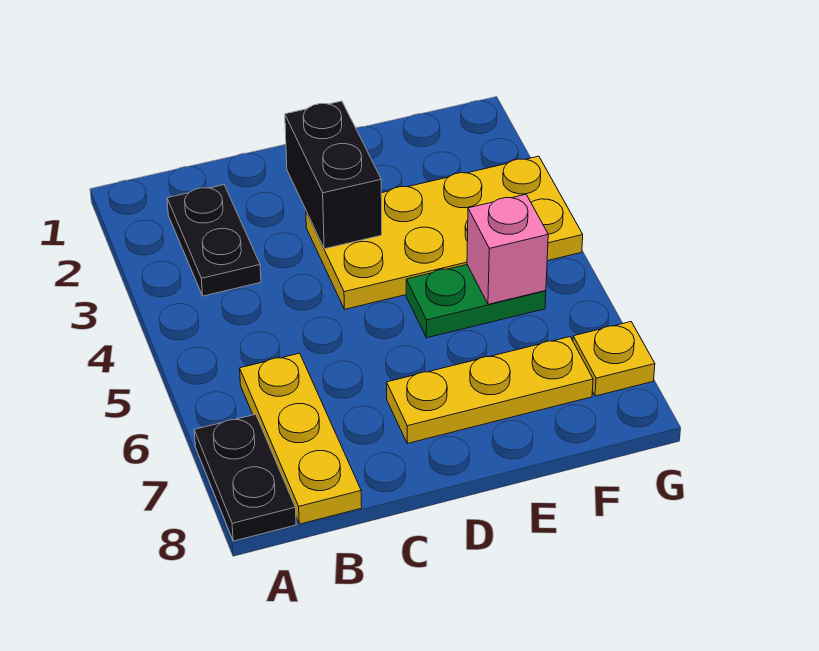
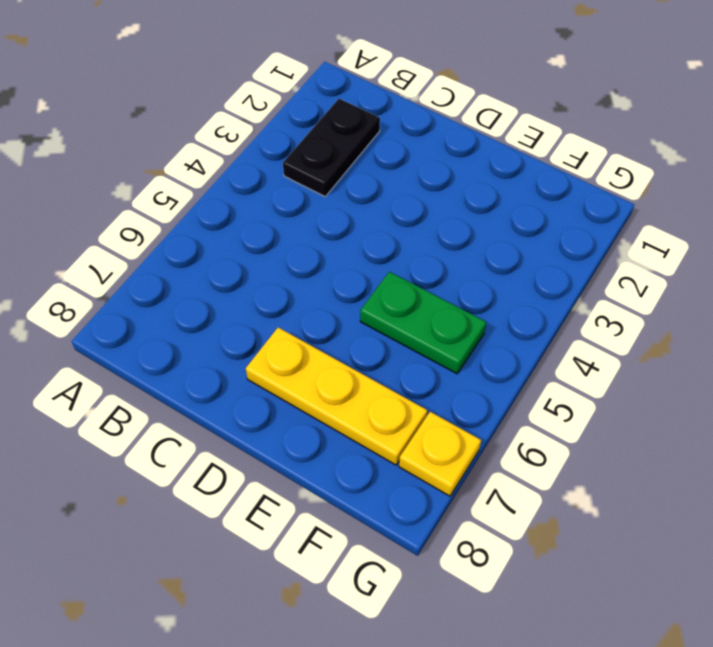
none -> black plate A7:A8 level 1
none -> yellow plate B6:B8 level 1

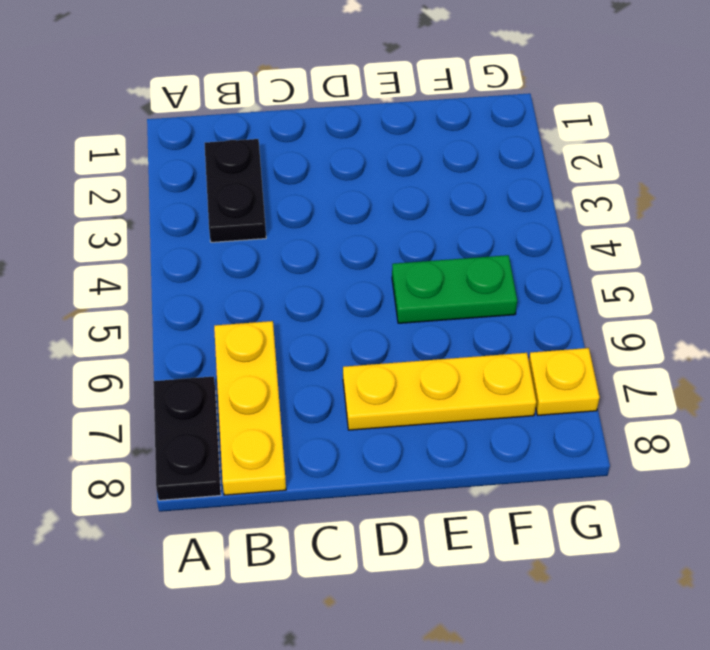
none -> yellow plate D3:G4 level 1
none -> black brick D2:D3 level 2

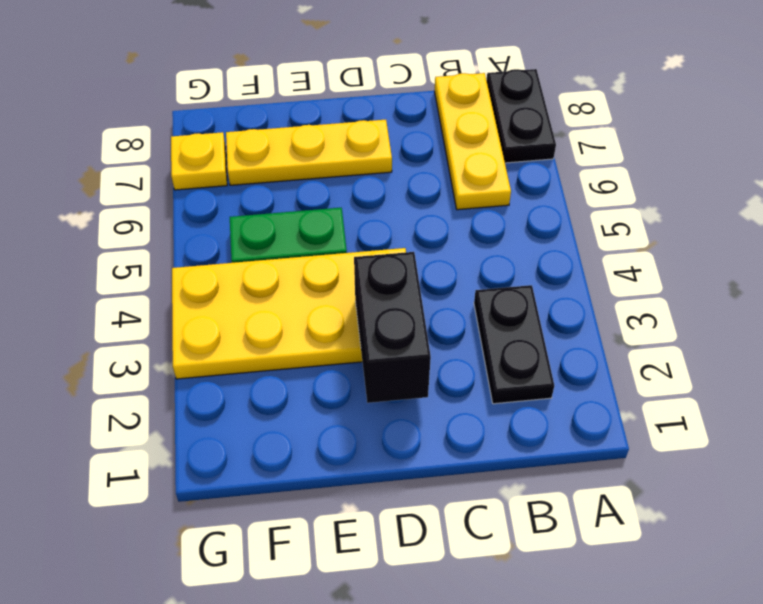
none -> pink brick F5 level 2

